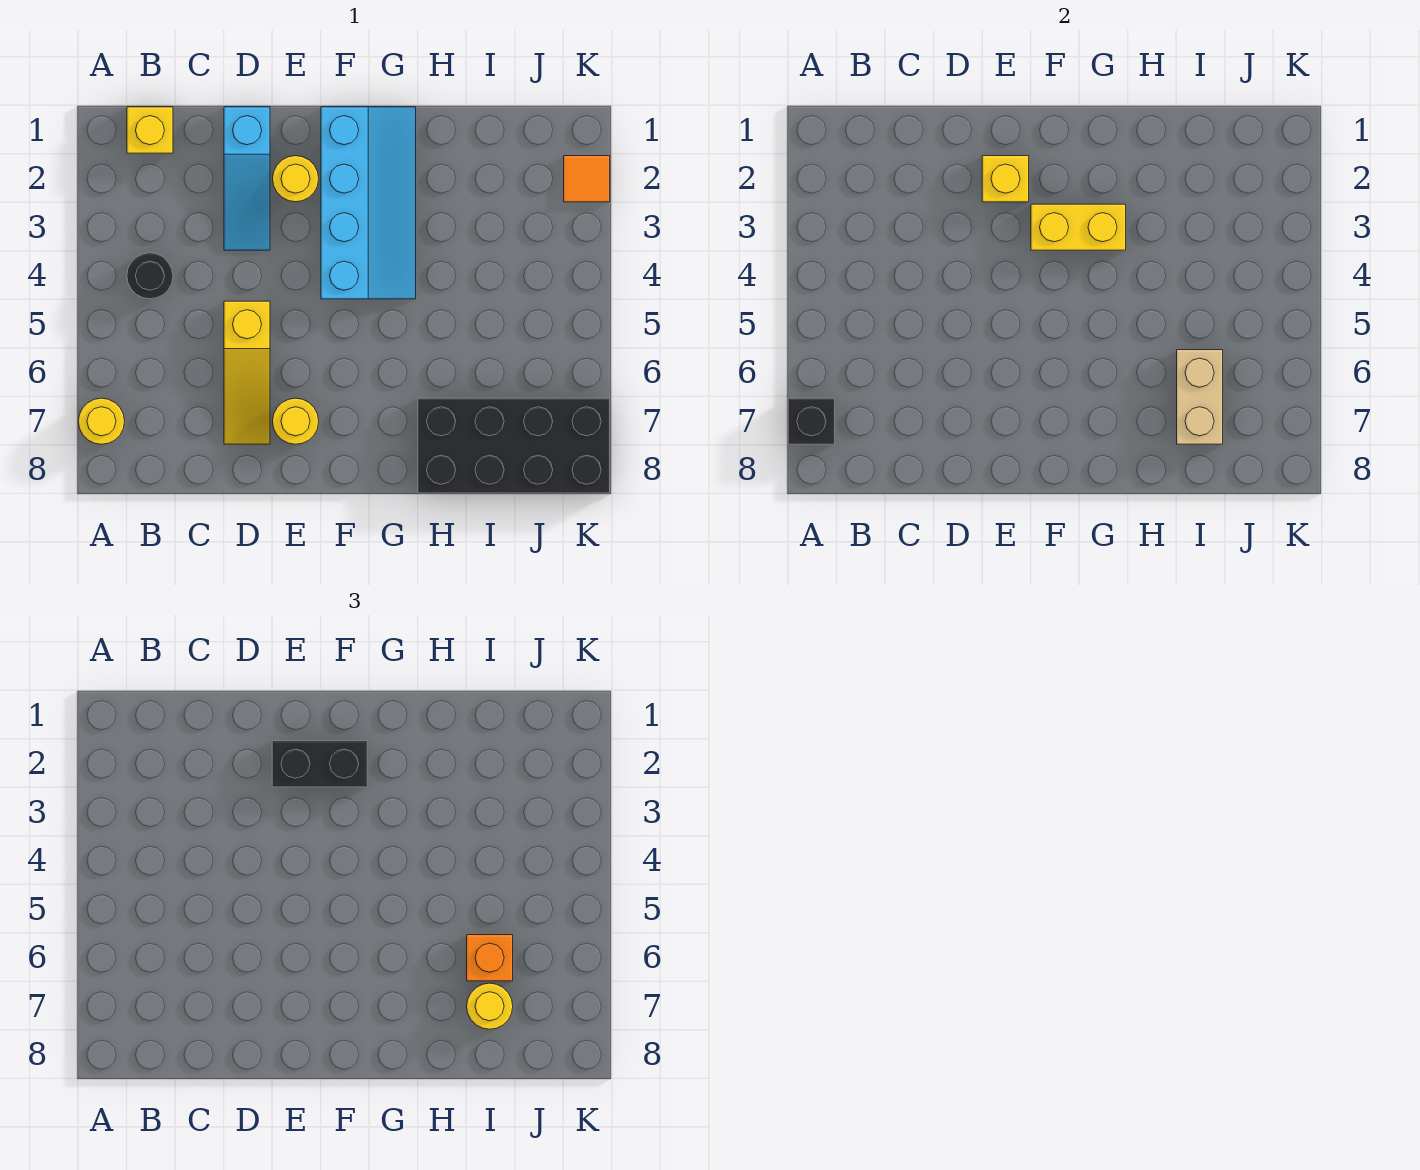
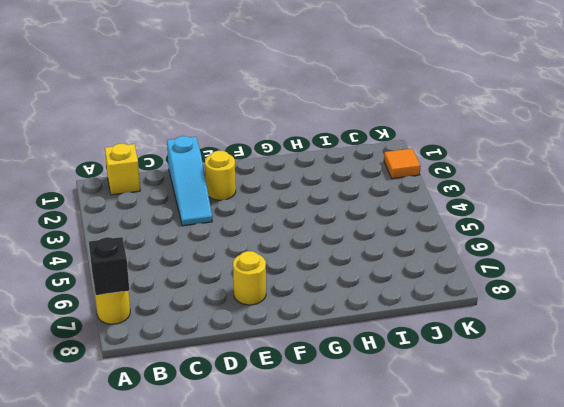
none -> black round brick B4 level 1
none -> yellow slope D5:D7 level 1 top 5
none -> cyan slope F1:G4 level 1 top F

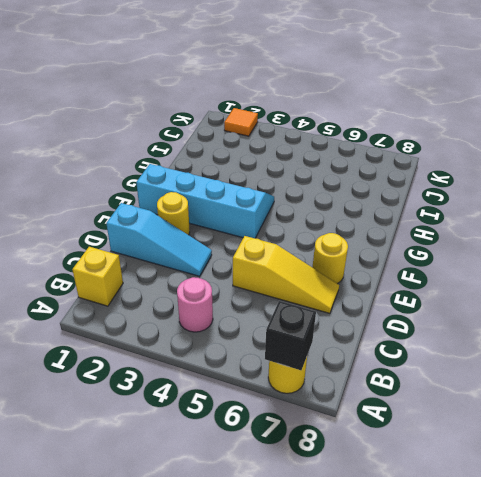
pink round brick B4 level 1 -> black round brick B4 level 1
none -> black brick H7:K8 level 1
none -> yellow brick E2 level 2
none -> yellow brick F3:G3 level 2

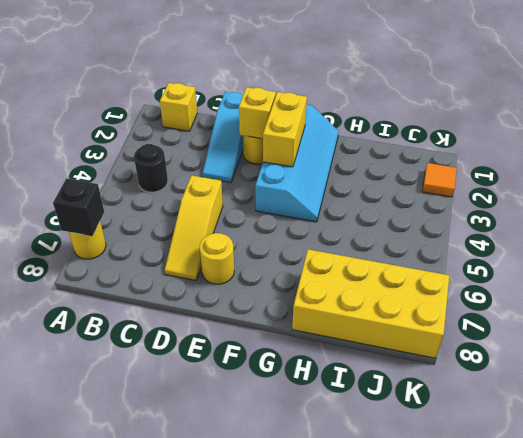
yellow brick F2:F3 level 2 -> yellow brick F3:G3 level 2
yellow brick H7:K8 level 1 -> black brick H7:K8 level 1
none -> tan brick I6:I7 level 2
none -> black brick E2:F2 level 3
none -> orange brick I6 level 3

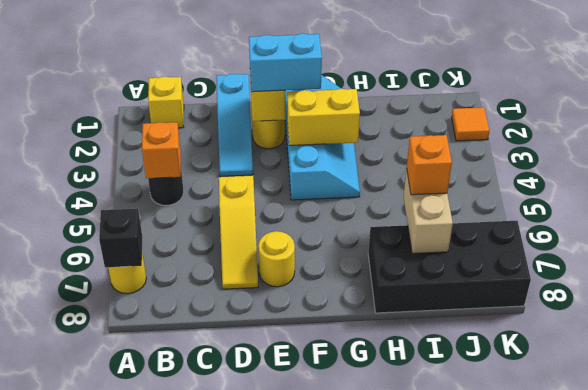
orange brick B4 level 2 -> none
cyan brick E2:F2 level 3 -> black brick E2:F2 level 3
none -> yellow round brick I7 level 3

